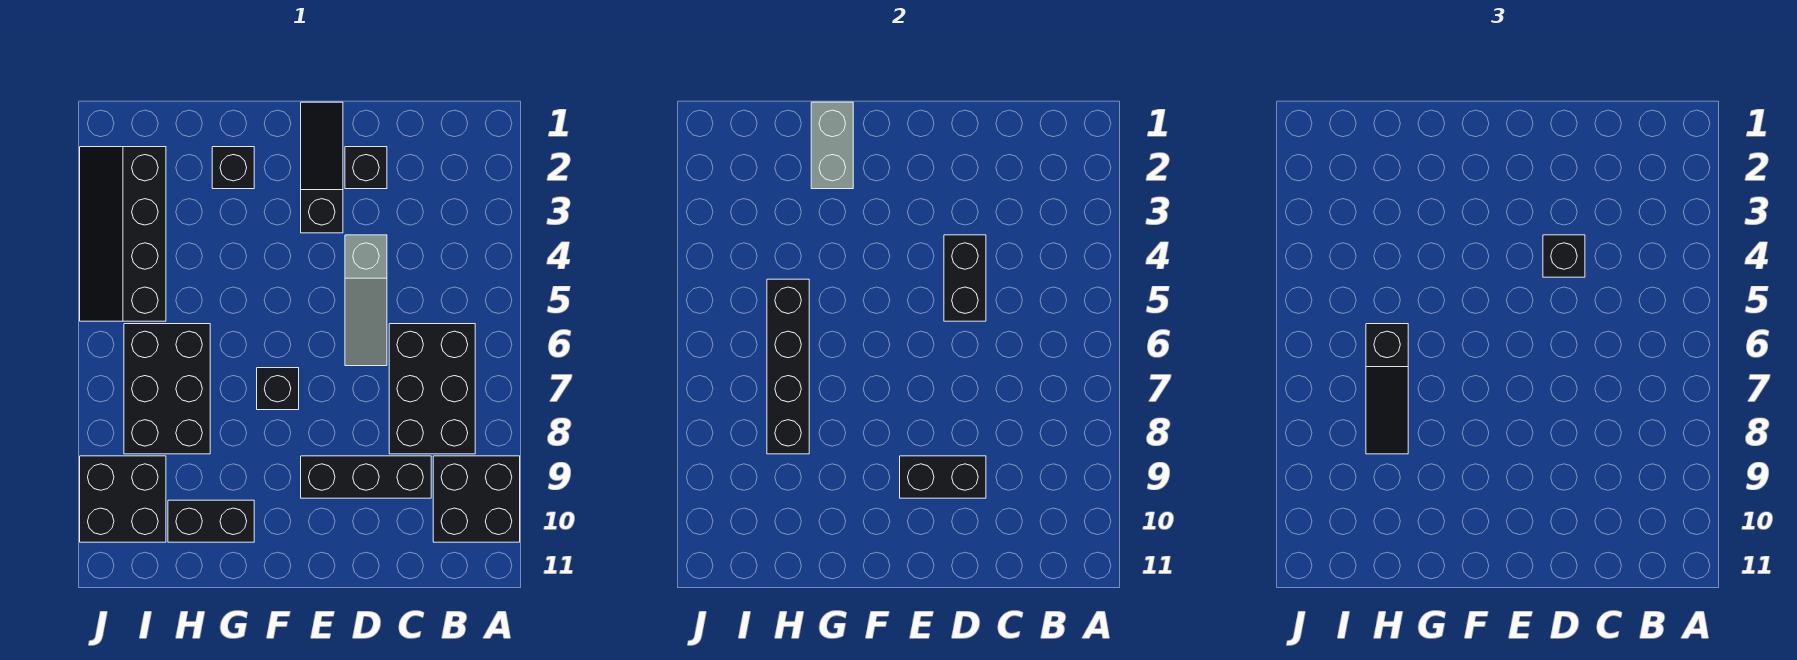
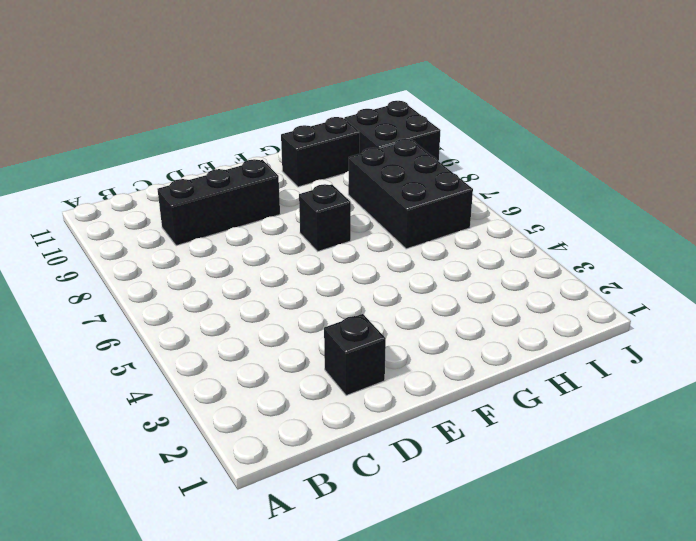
none -> black brick A9:B10 level 1
none -> black brick B6:C8 level 1
none -> grey slope D4:D6 level 1 top 4

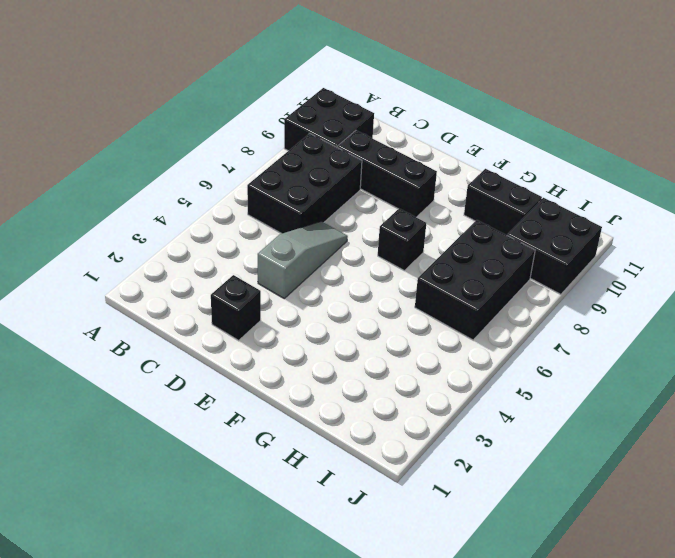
none -> black slope E1:E3 level 1 top 3
none -> black brick G2 level 1
none -> black slope I2:J5 level 1 top I

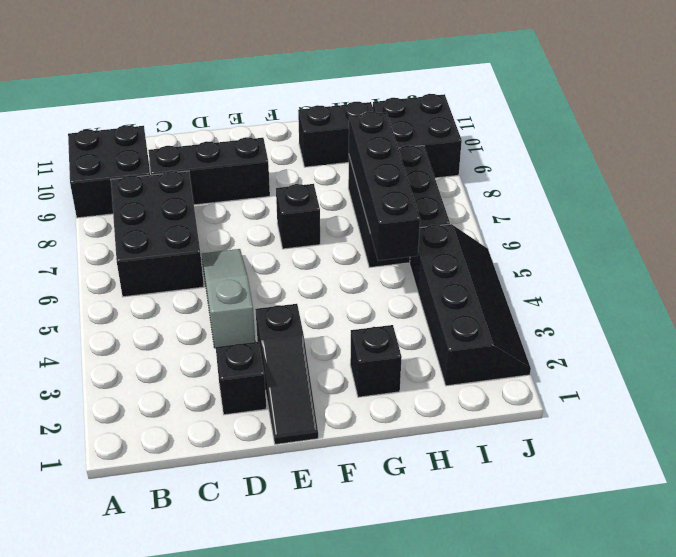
none -> black brick D4:D5 level 2
none -> black brick D9:E9 level 2
none -> grey brick G1:G2 level 2

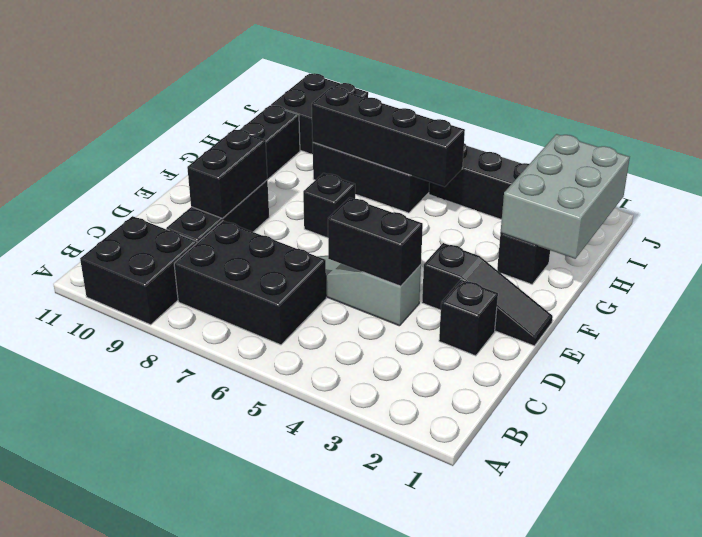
grey brick G1:I2 level 2 -> grey brick G1:G2 level 2
none -> black brick D4 level 3
none -> black slope H6:H8 level 3 top 6

